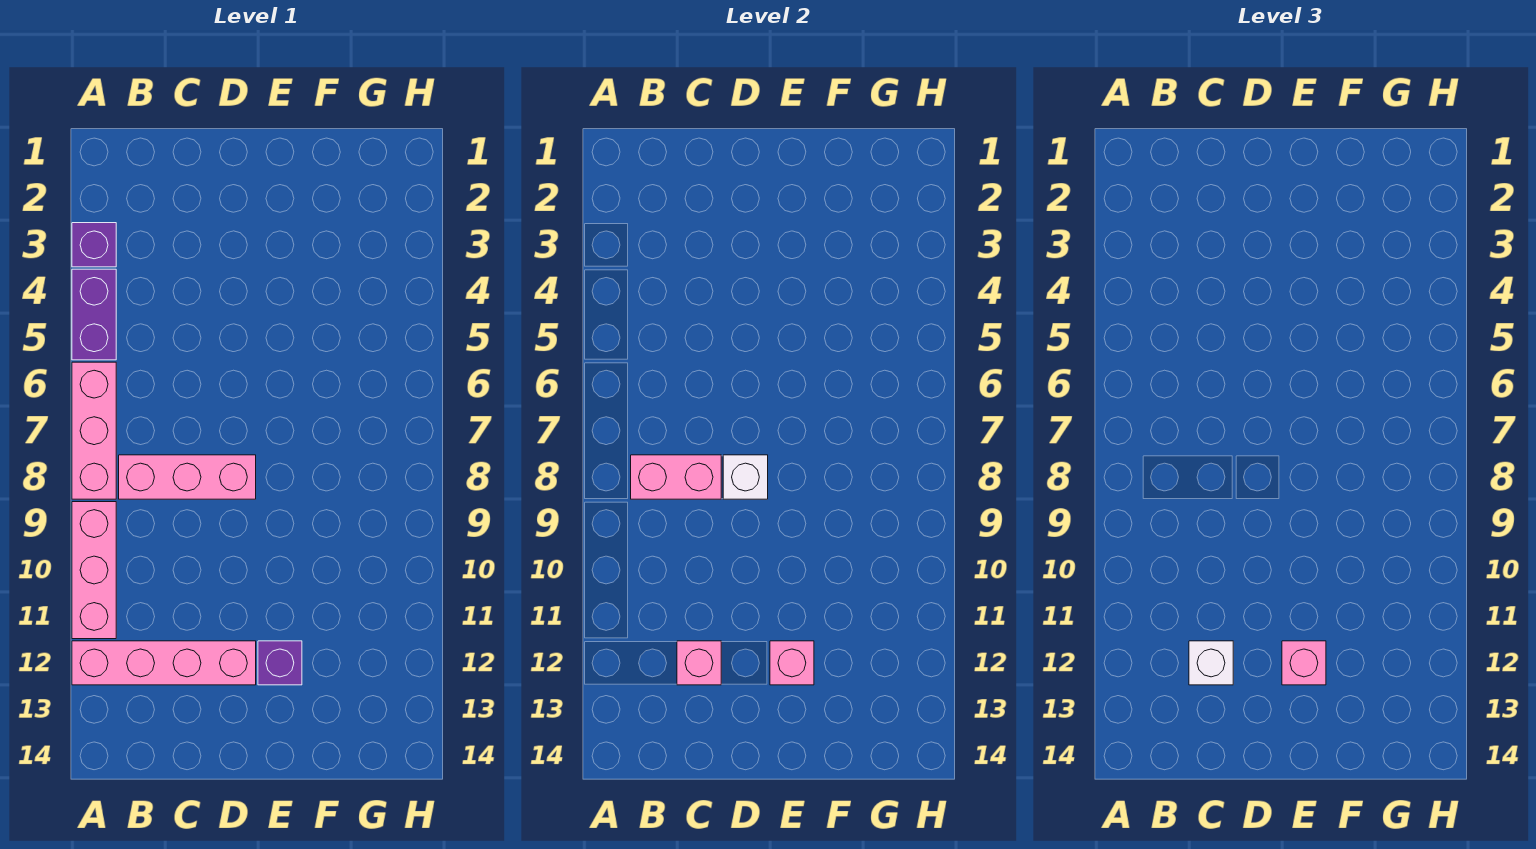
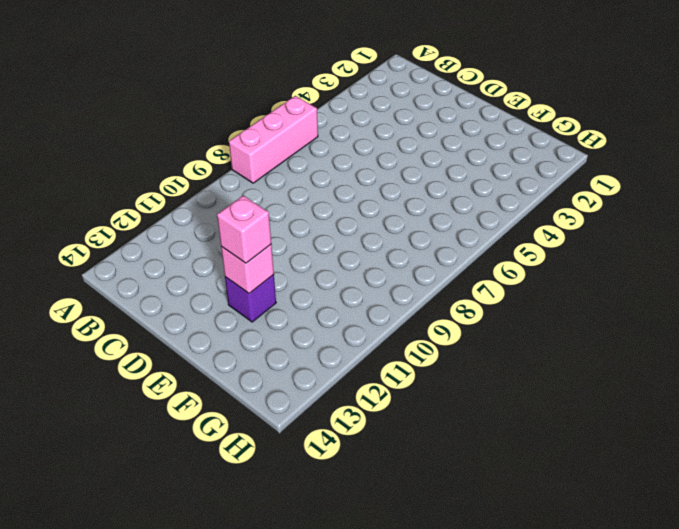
none -> purple brick A3 level 1
none -> purple brick A4:A5 level 1
none -> pink brick A9:A11 level 1

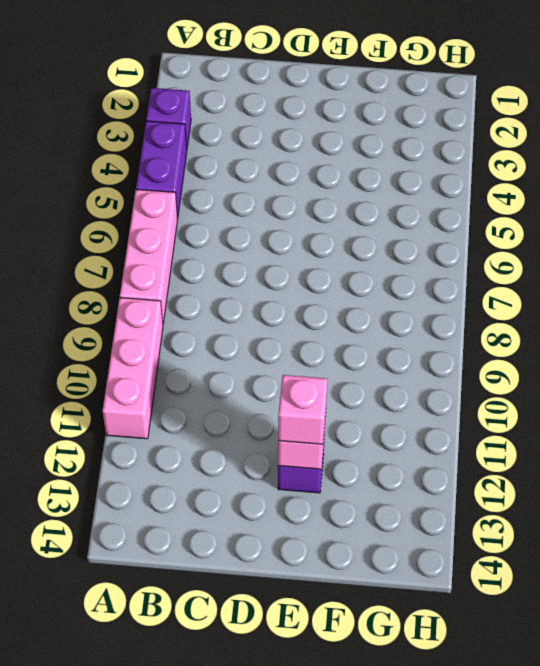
none -> pink brick A12:D12 level 1
none -> pink brick B8:D8 level 1
none -> pink brick B8:C8 level 2

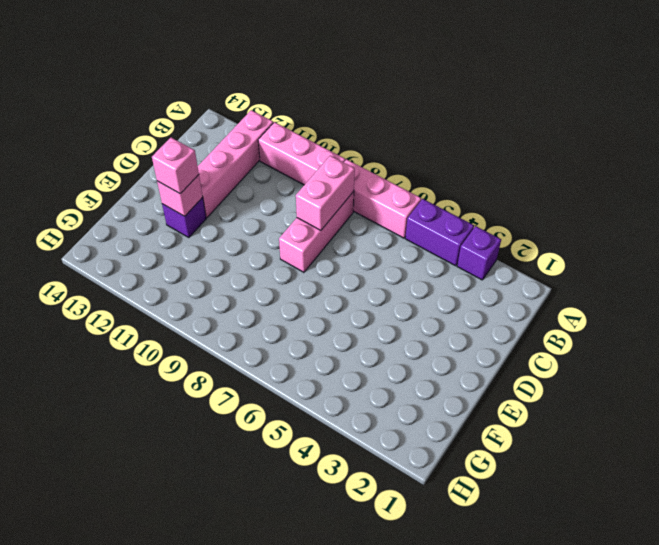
none -> pink brick C12 level 2
none -> white brick D8 level 2
none -> white brick C12 level 3

